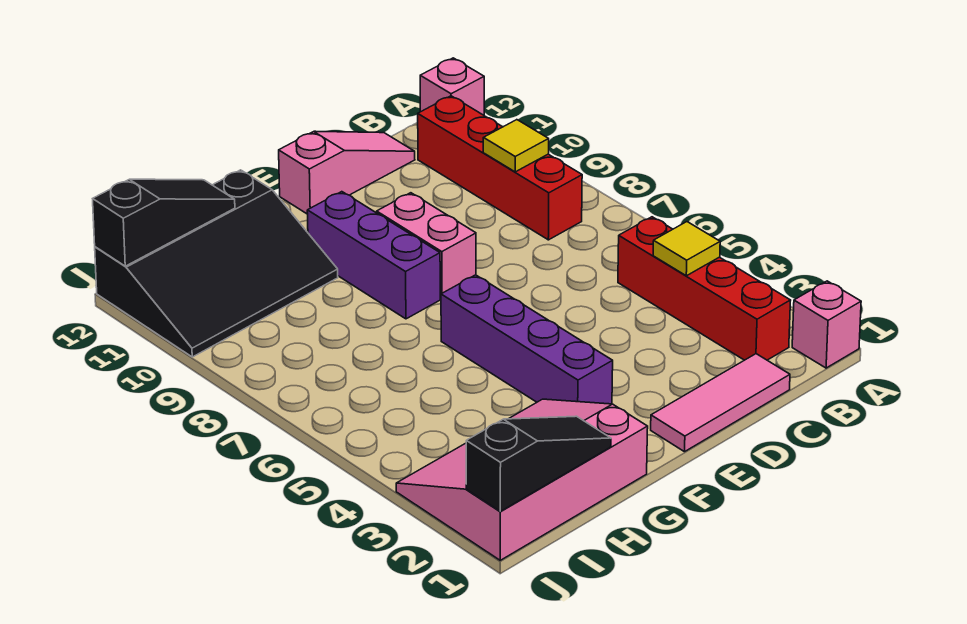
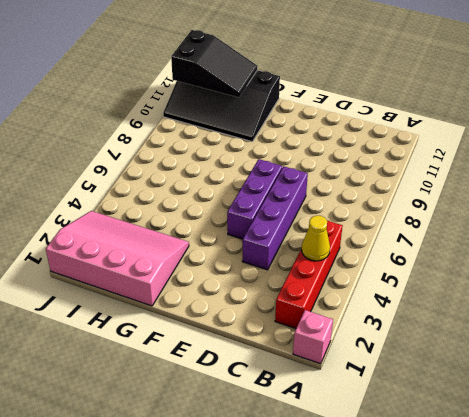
yellow cone B4 level 2 -> yellow tile B4 level 2
purple brick D4:D7 level 1 -> purple brick F3:F6 level 1
purple brick E5:E7 level 1 -> purple brick F8:F10 level 1
black slope H11:J12 level 2 top J -> black slope H12:J12 level 2 top J
none -> pink brick A12 level 1
none -> red brick B8:B11 level 1
none -> pink tile C1:E1 level 1

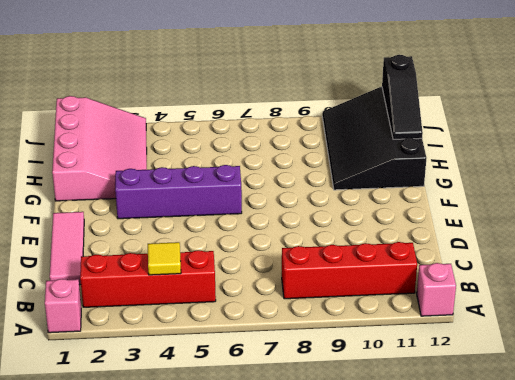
none -> pink slope C12:E12 level 1 top E
none -> pink brick E8:E9 level 1
none -> purple brick F8:F10 level 1

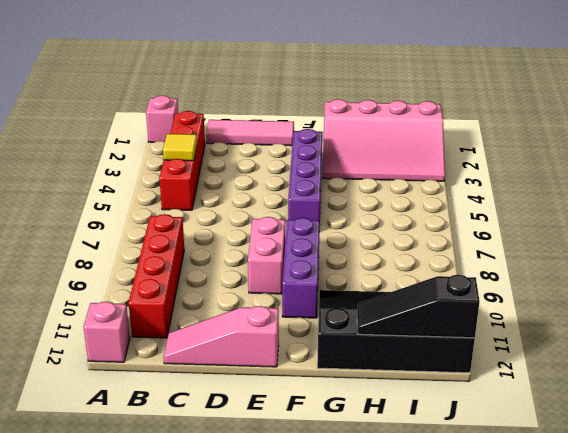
none -> yellow tile B9 level 2
none -> black slope H1:J1 level 2 top J

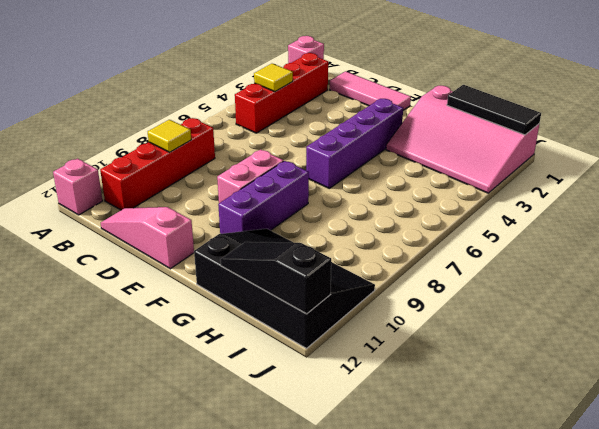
black tile H1:J1 level 2 -> black slope H1:J1 level 2 top J

